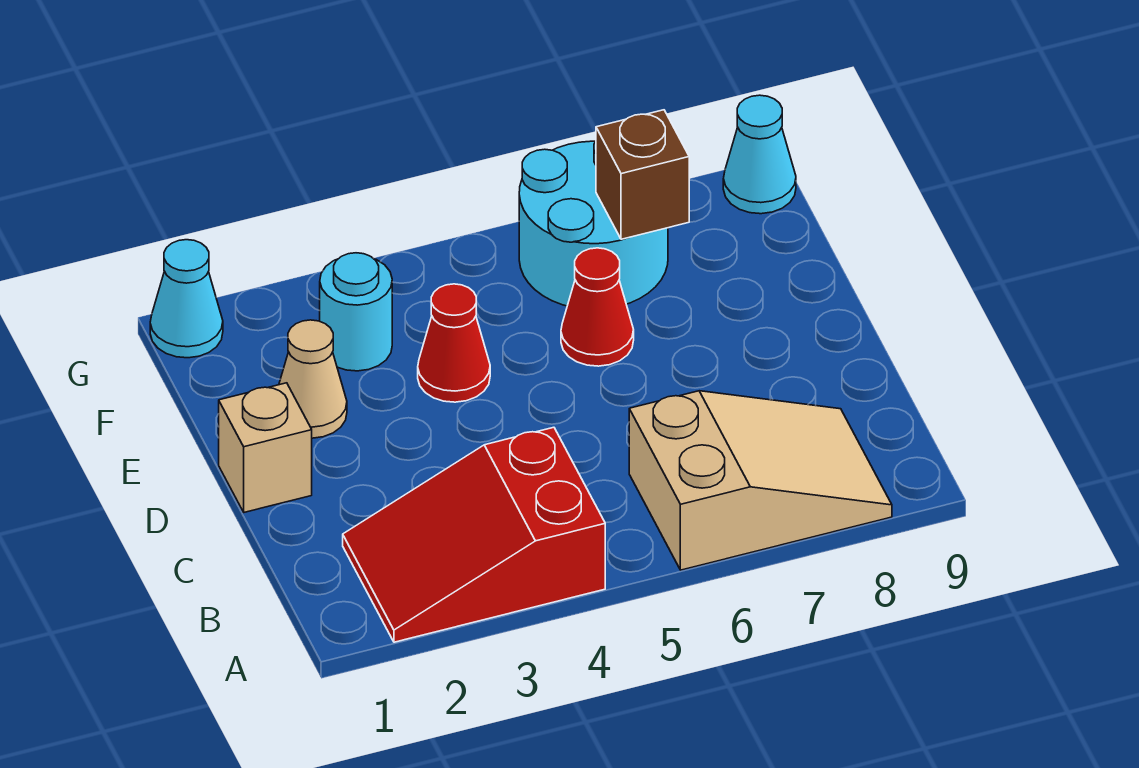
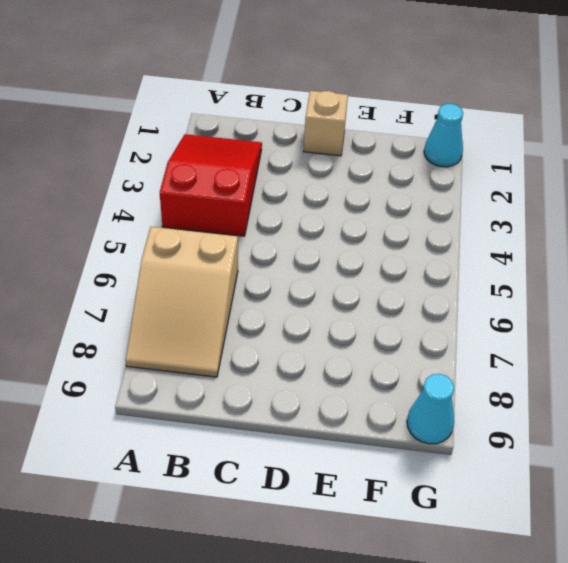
none -> tan cone E2 level 1
none -> red cone E4 level 1

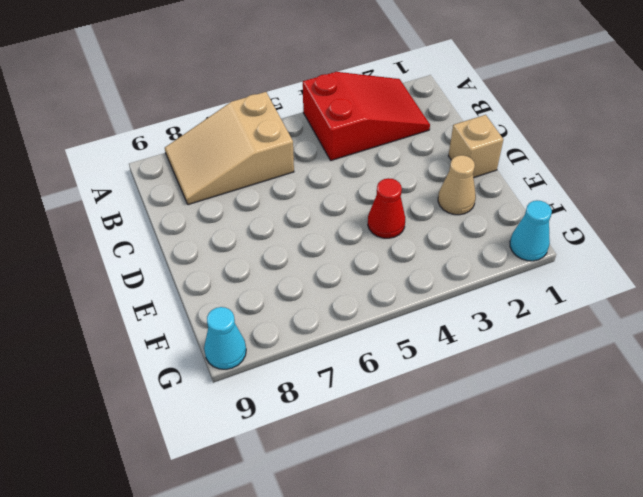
none -> red cone E6 level 1
none -> cyan round brick F3 level 1

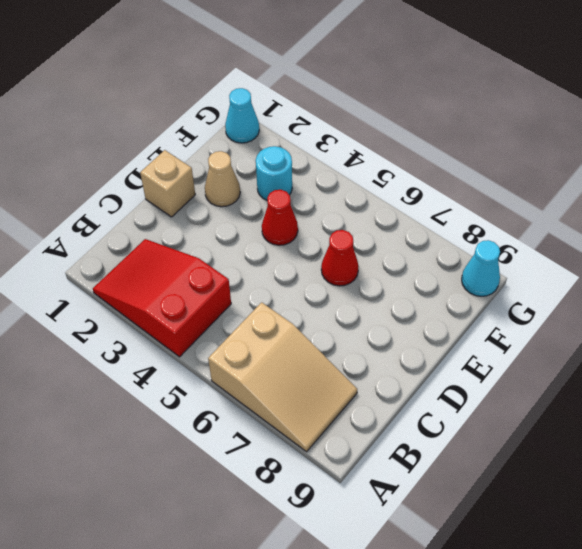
none -> cyan round brick F6:G7 level 1
none -> brown brick F7 level 2

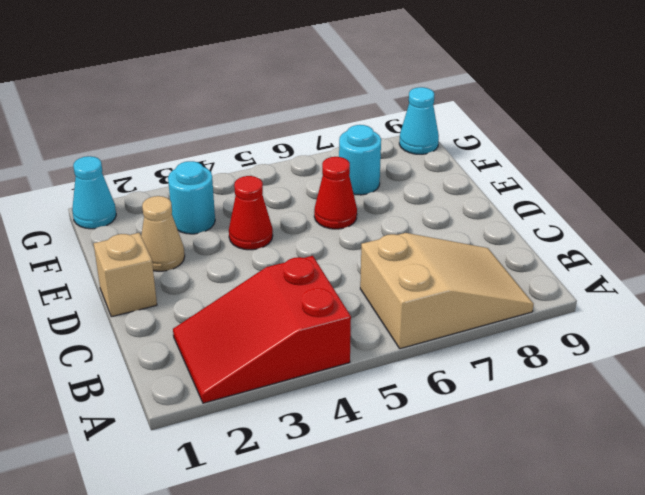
cyan round brick F7 level 1 -> cyan round brick F6:G7 level 1
none -> brown brick F7 level 2

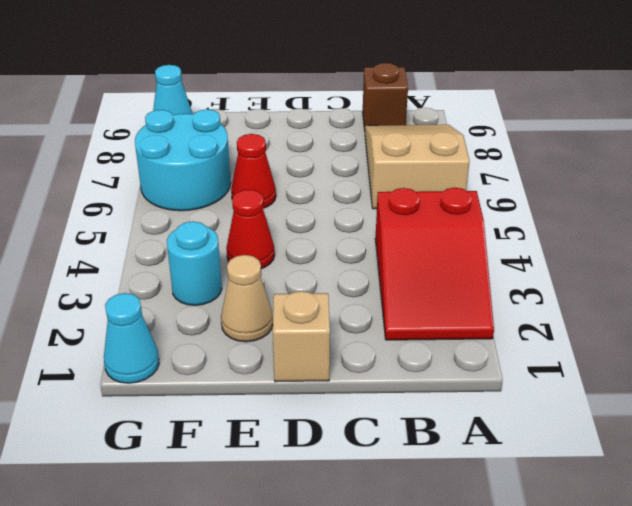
brown brick B9 level 1 -> brown brick F7 level 2

